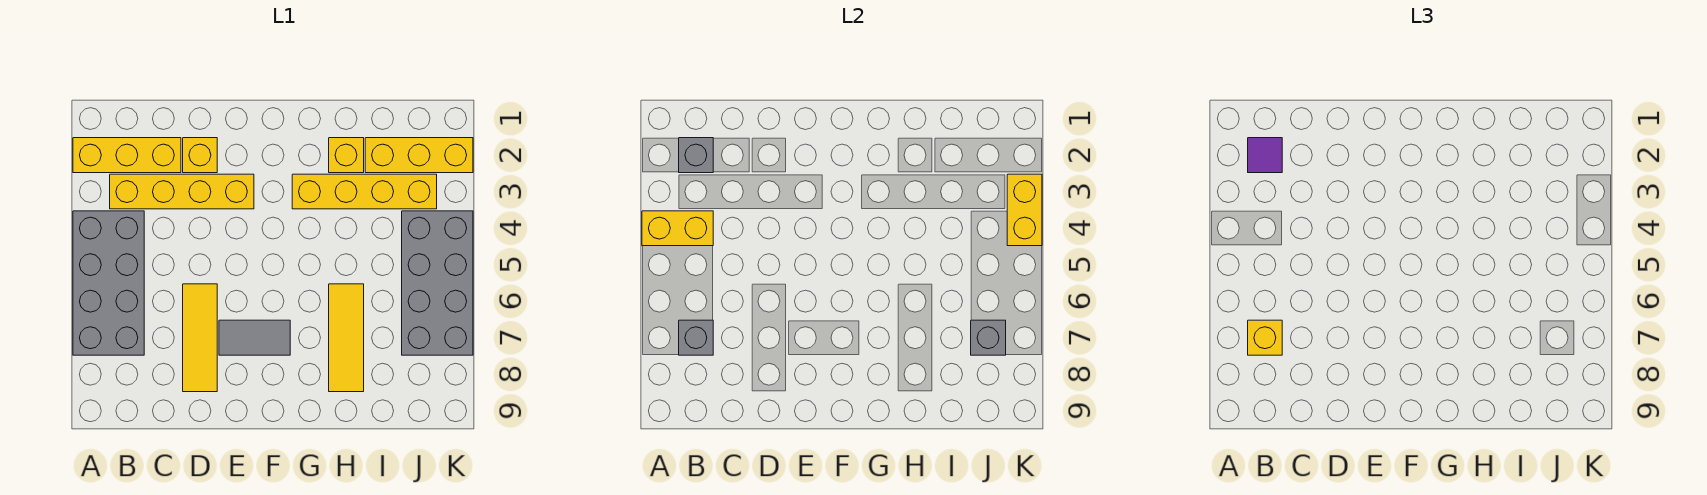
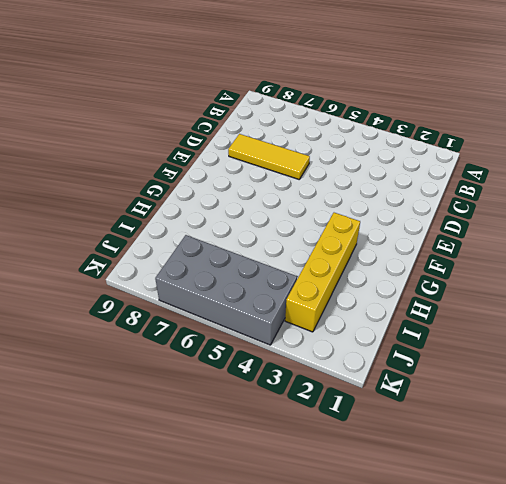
none -> yellow brick A2:C2 level 1
none -> grey brick A4:B7 level 1
none -> yellow brick B3:E3 level 1

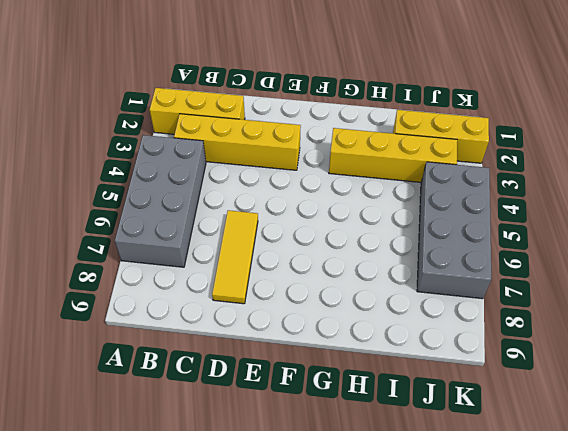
none -> yellow brick D2 level 1
none -> grey tile E7:F7 level 1
none -> yellow brick H2 level 1

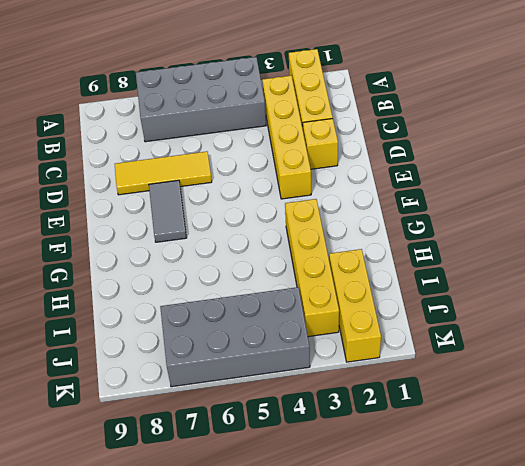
none -> yellow brick H2 level 1
none -> yellow tile H6:H8 level 1
none -> yellow brick A4:B4 level 2

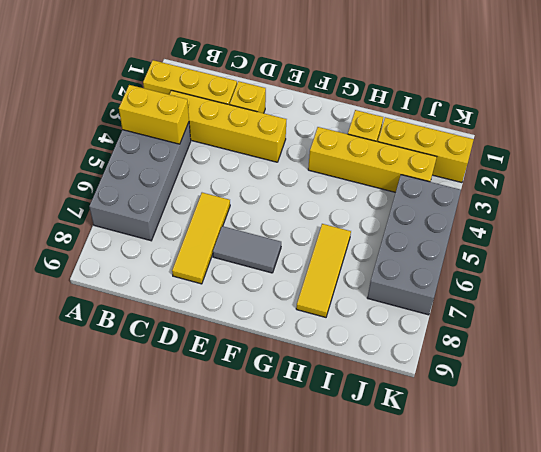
none -> grey brick B2 level 2
none -> grey brick B7 level 2
none -> grey brick J7 level 2

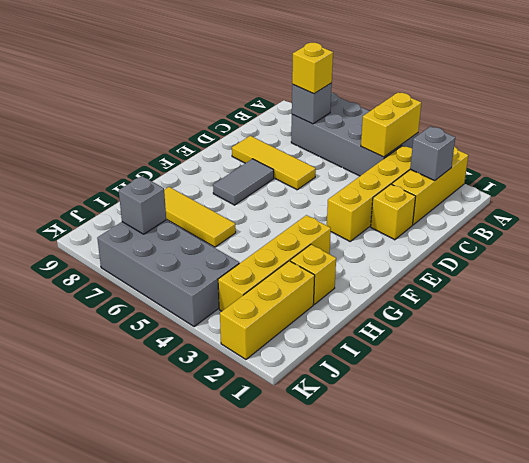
none -> yellow brick K3:K4 level 2
none -> purple tile B2 level 3

